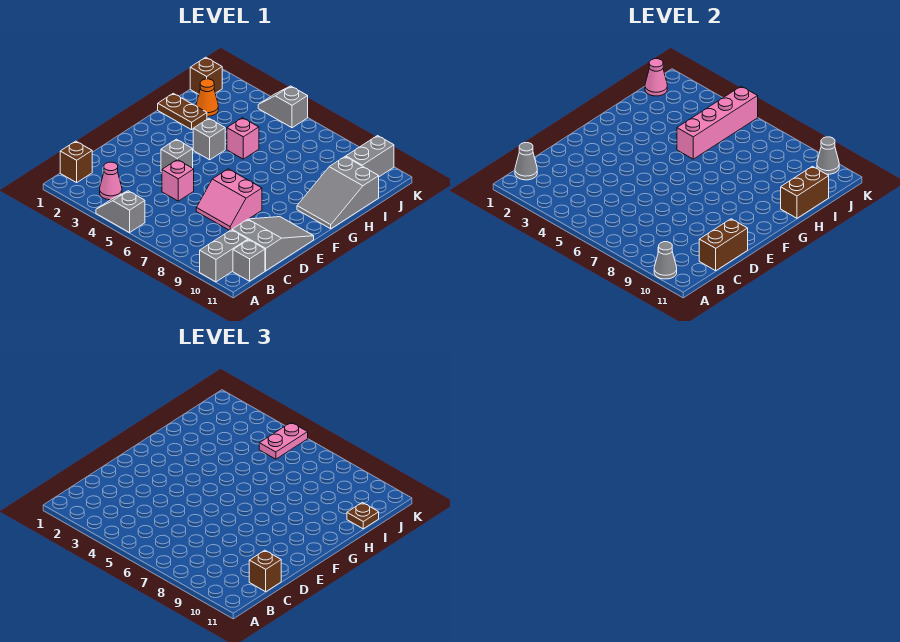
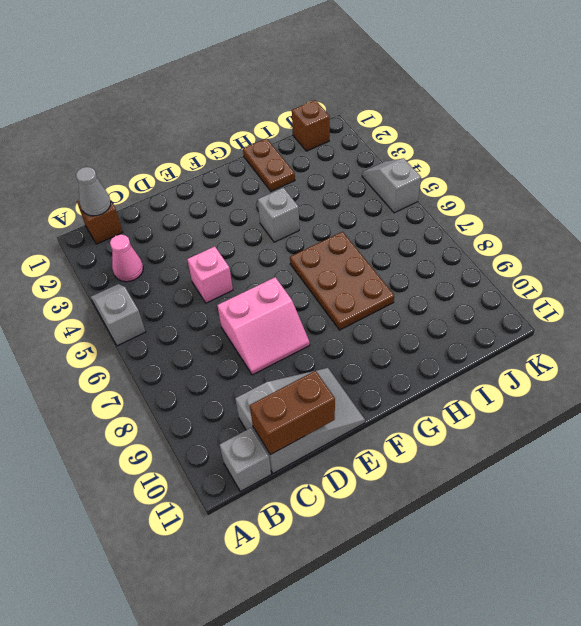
pink slope D7:E8 level 1 top 7 -> pink slope D7:E8 level 1 top E
brown plate G6:H8 level 1 -> none
none -> grey brick A10:B10 level 1
none -> grey brick E4 level 1
none -> grey slope G10:I11 level 1 top I

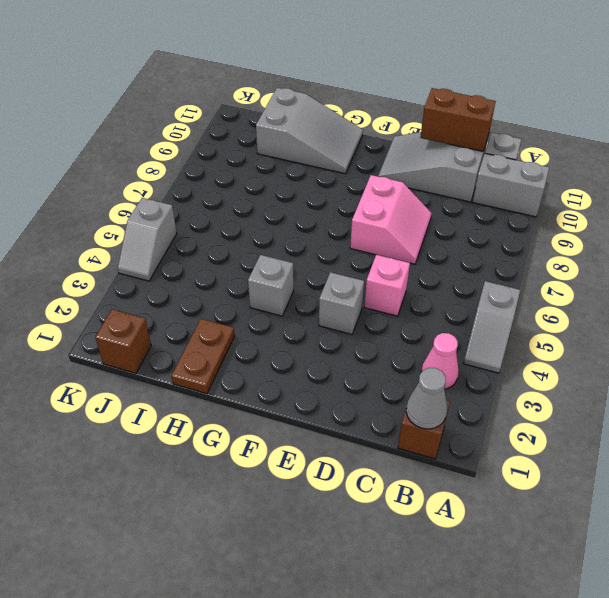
none -> pink brick H5 level 1
none -> orange cone I2 level 1
none -> grey brick J10:K10 level 1

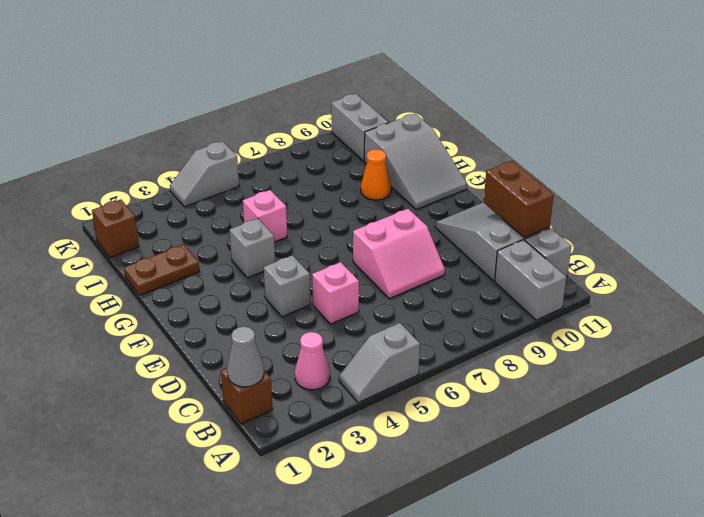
orange cone H9 level 1 -> orange cone I2 level 1
none -> grey cone A10 level 2
none -> pink brick H5:K5 level 2
none -> brown brick H11:I11 level 2

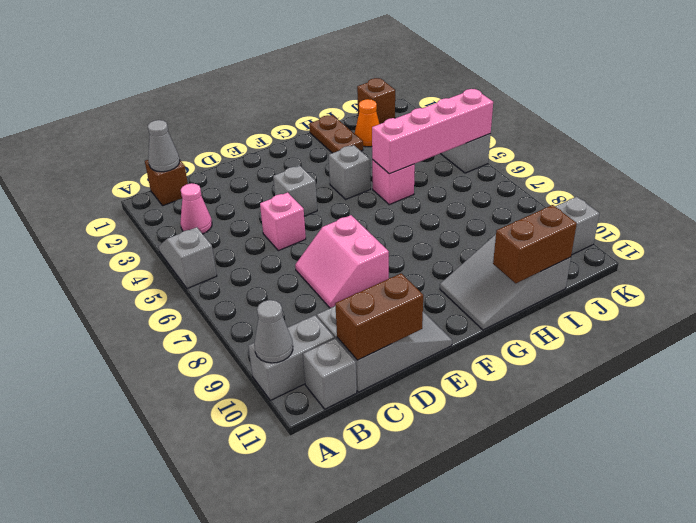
none -> pink cone J1 level 2
none -> grey cone K10 level 2
none -> brown brick C11 level 3

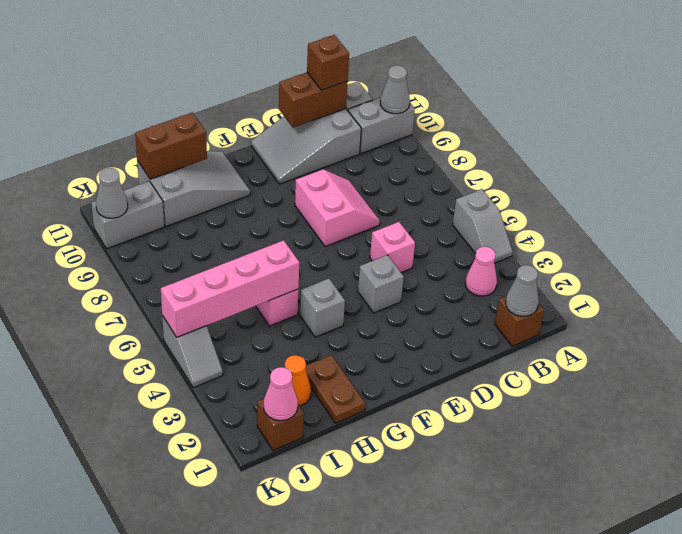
none -> brown plate I11 level 3
none -> pink plate J5:K5 level 3

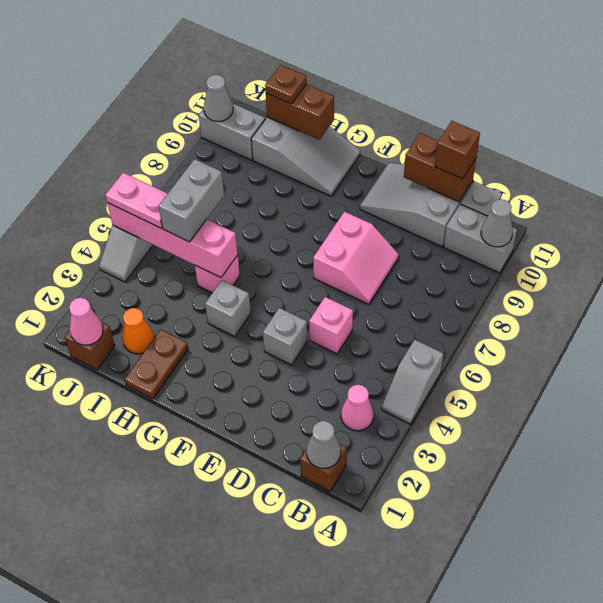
grey brick I5:I6 level 3 -> none

